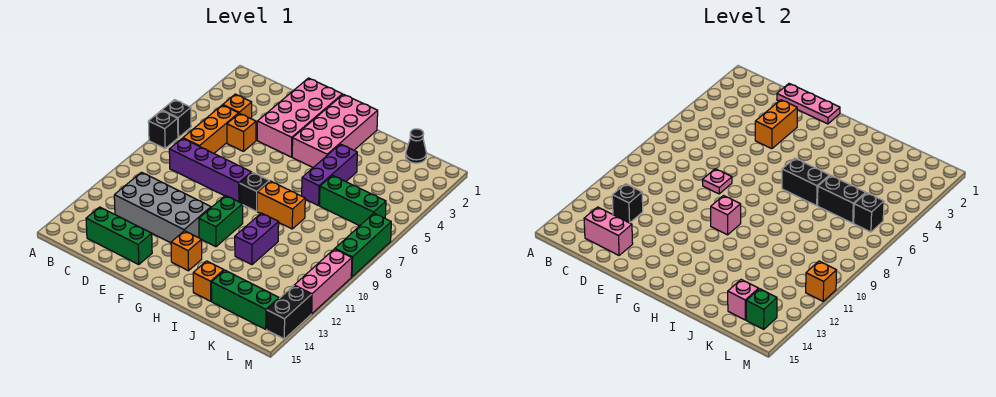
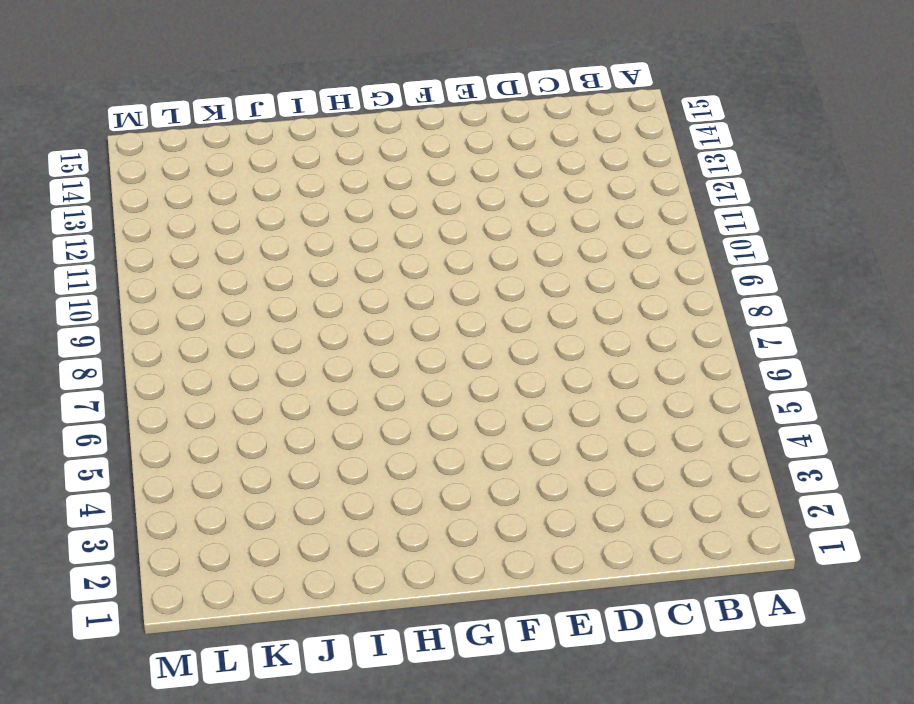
none -> black brick A6 level 1
none -> black brick A7 level 1
none -> orange brick C4 level 1
none -> orange brick C5:C7 level 1

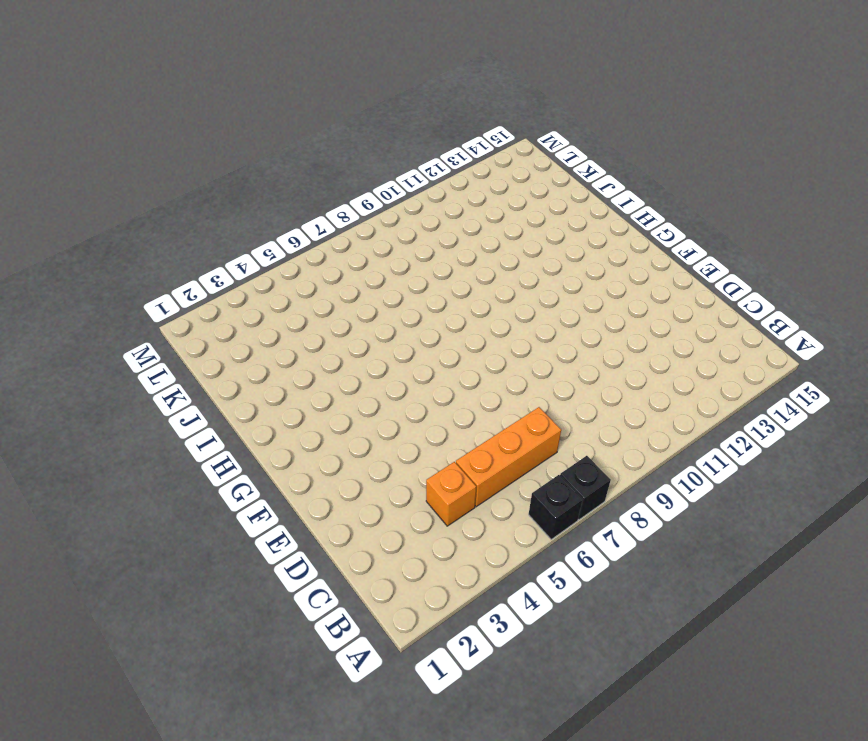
none -> purple brick C8:F8 level 1
none -> grey brick C11:F12 level 1
none -> green brick C14:E14 level 1
none -> orange brick D5 level 1

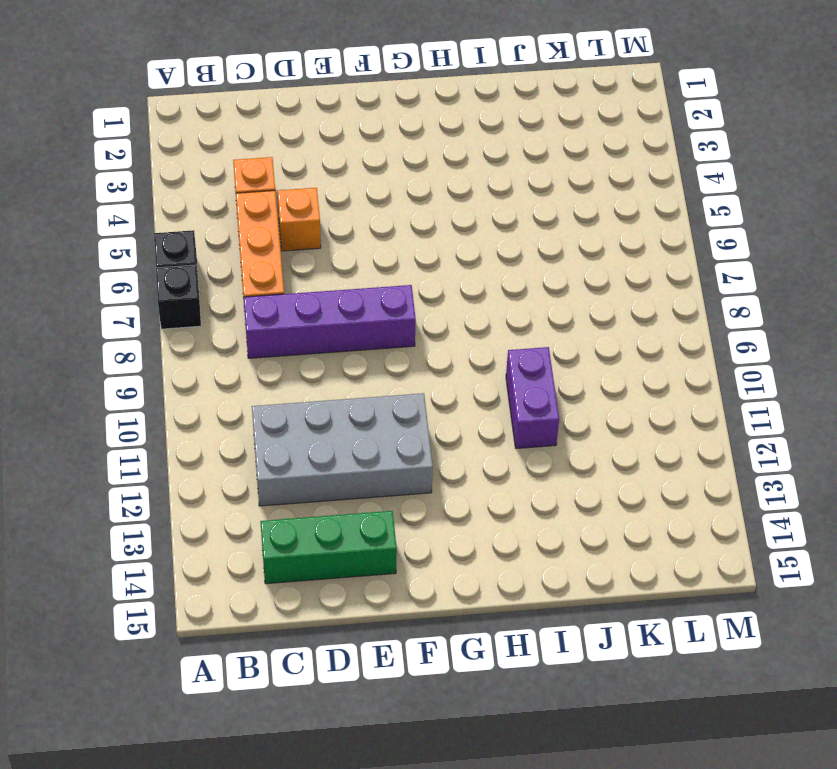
none -> pink brick E1:F4 level 1
none -> pink brick G1:H4 level 1
none -> black brick G8 level 1
none -> green brick G10:G11 level 1

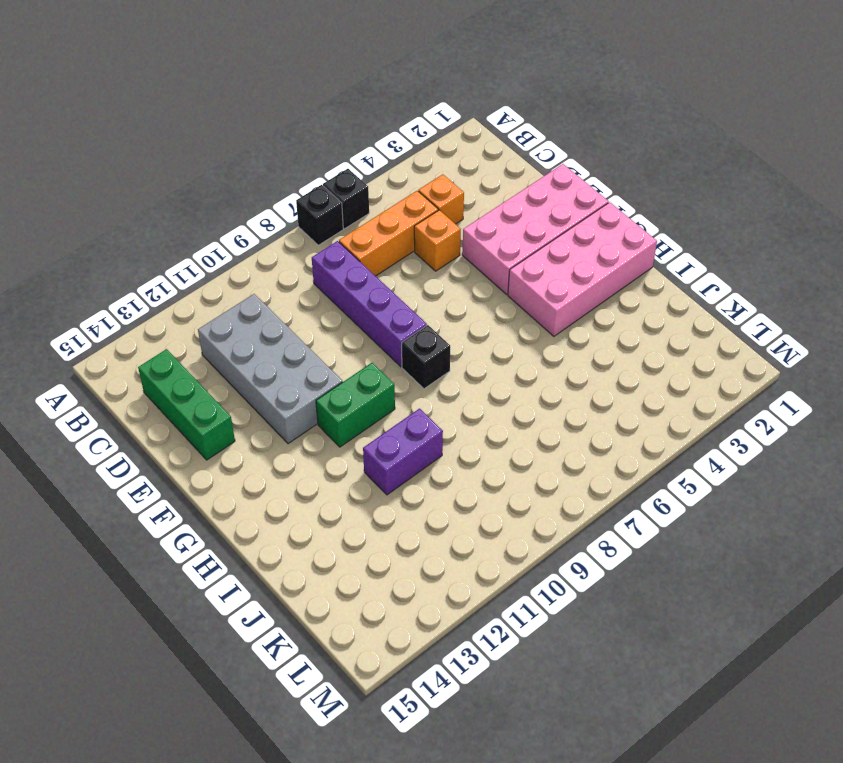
none -> orange brick G13 level 1
none -> orange brick H8:I8 level 1
none -> purple brick I4:I6 level 1
none -> orange brick I14 level 1

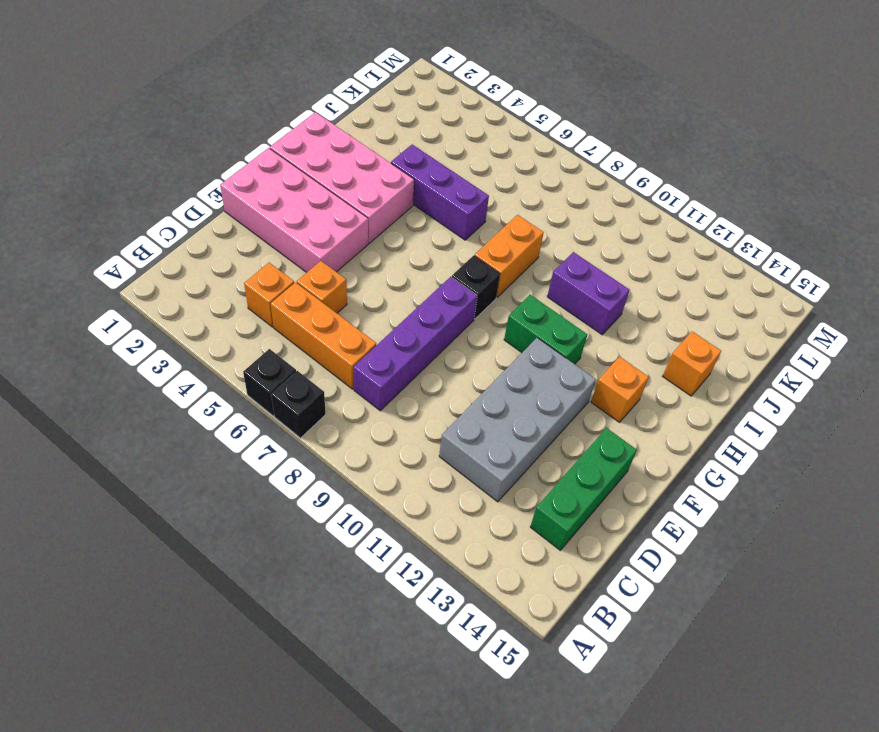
none -> green brick J6:L6 level 1
none -> green brick J14:L14 level 1
none -> black cone K1 level 1
none -> green brick M7:M9 level 1

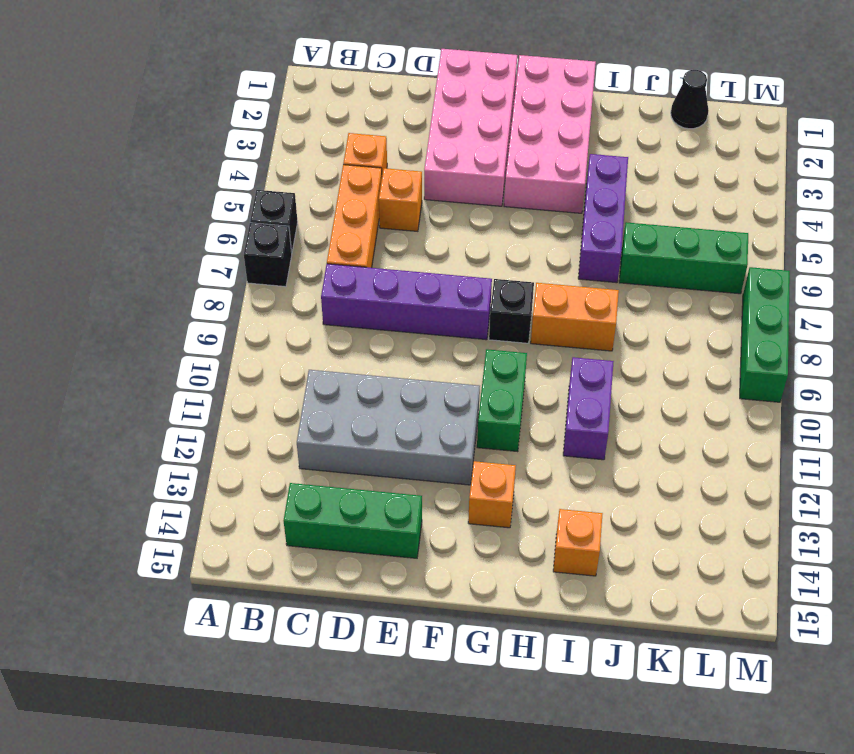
none -> green brick J14:L14 level 1
none -> pink brick M10:M12 level 1
none -> black brick M13:M14 level 1
none -> black brick C12 level 2

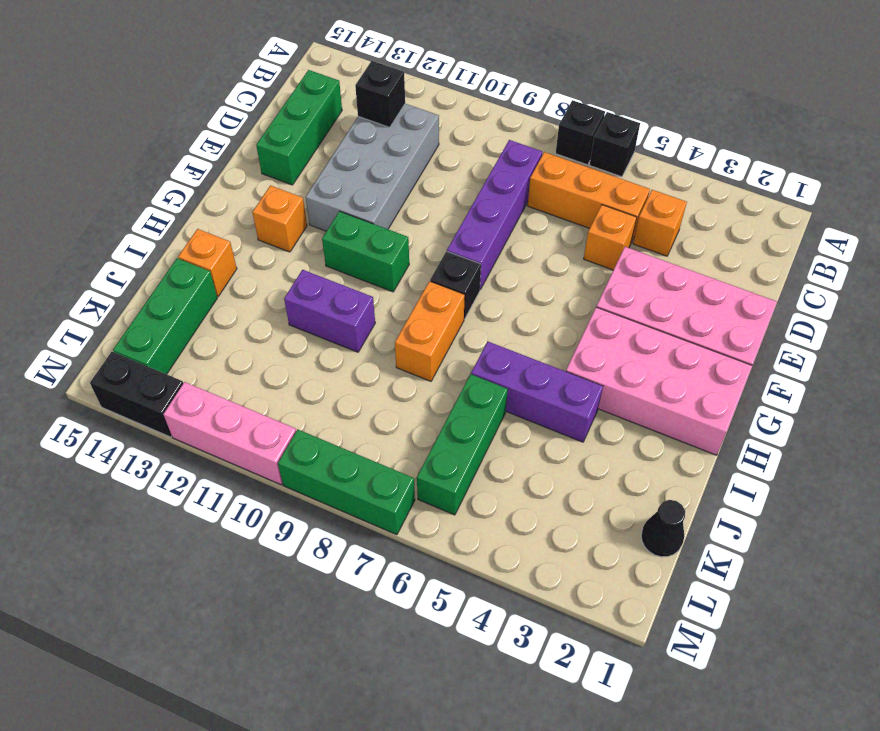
none -> pink brick C14:D14 level 2
none -> pink plate D1:F1 level 2
none -> orange brick E3:E4 level 2
none -> pink plate E8 level 2

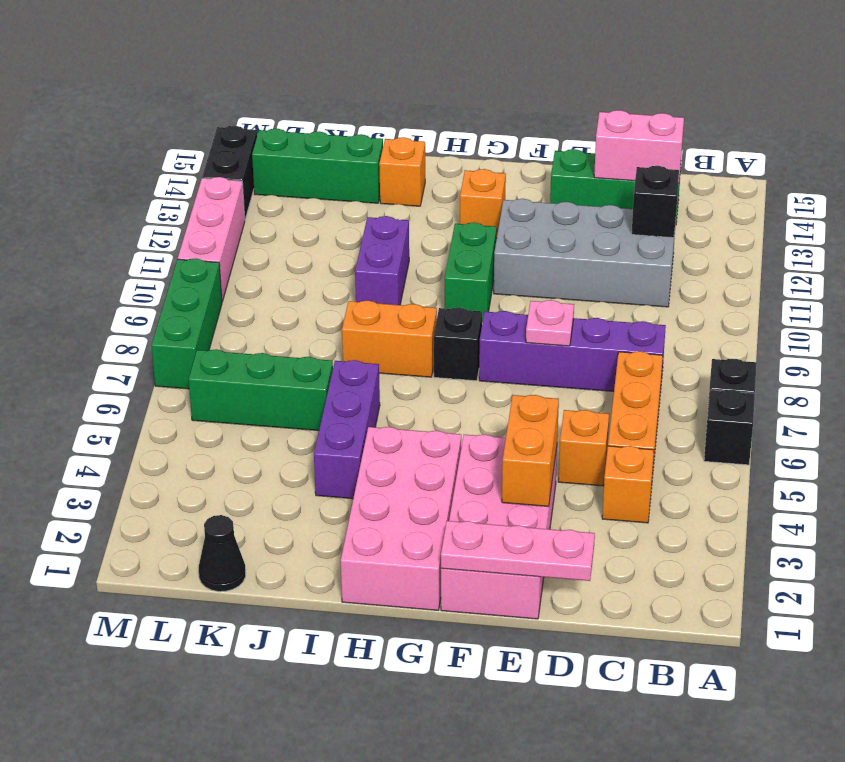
none -> pink brick G10 level 2
none -> black brick H6:I6 level 2
none -> black brick J6:K6 level 2
none -> pink brick K14 level 2

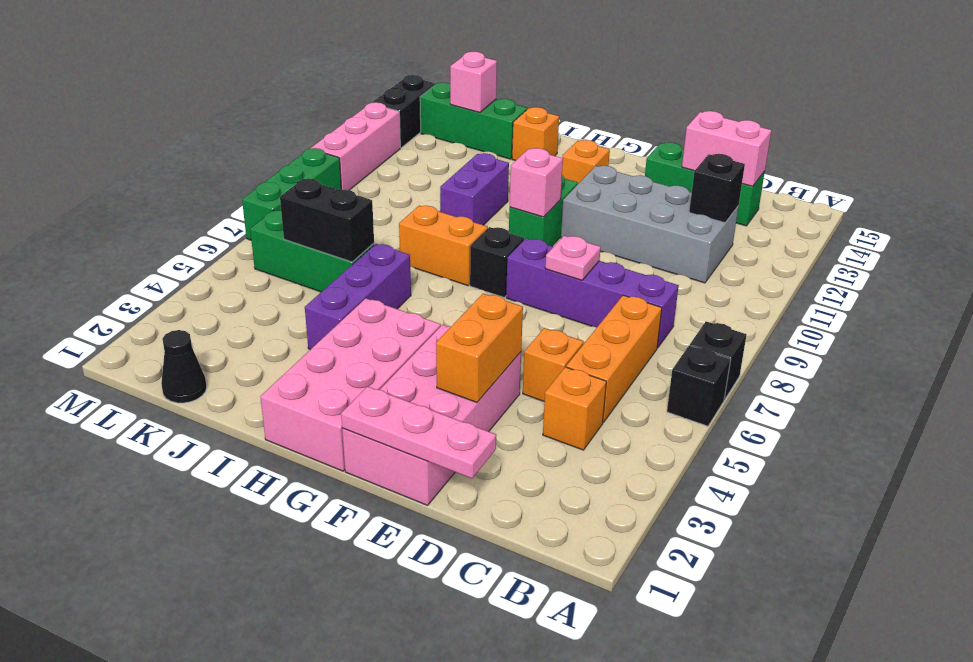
none -> black brick H6:I6 level 2
none -> black brick L6 level 2
none -> green brick L14 level 2
none -> orange brick M11 level 2

